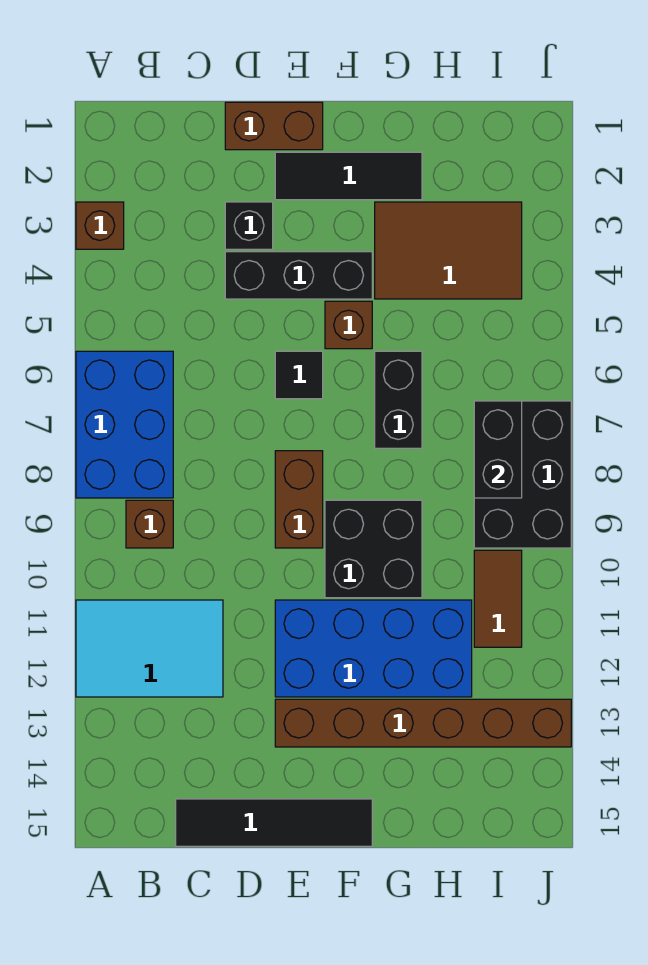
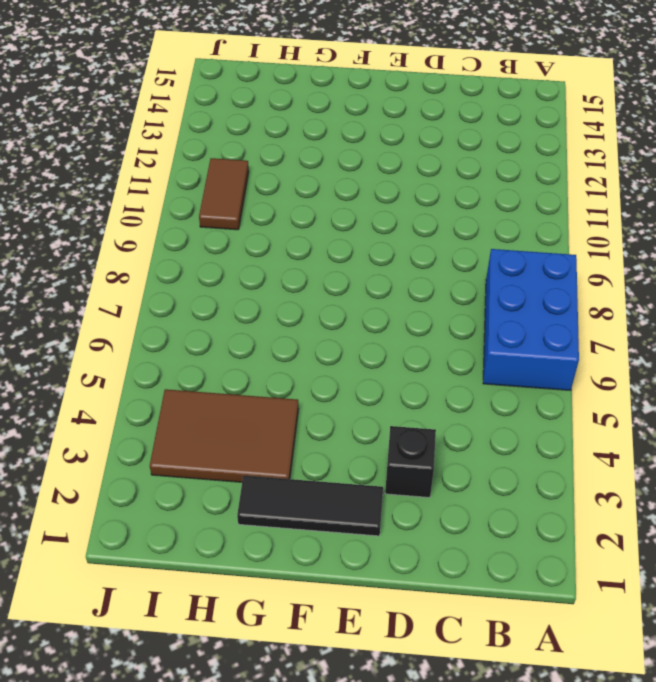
none -> brown brick A3 level 1
none -> cyan tile A11:C12 level 1
none -> brown brick B9 level 1

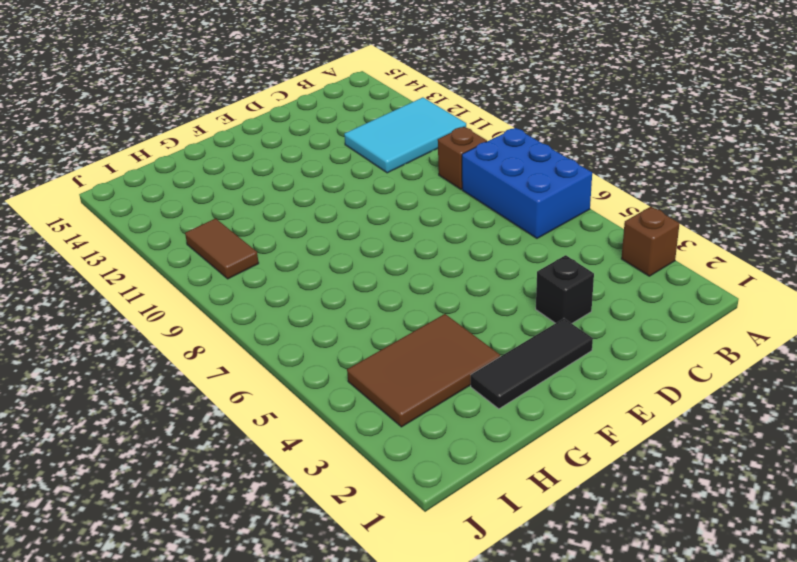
none -> black tile C15:F15 level 1
none -> brown brick D1:E1 level 1
none -> black brick D4:F4 level 1

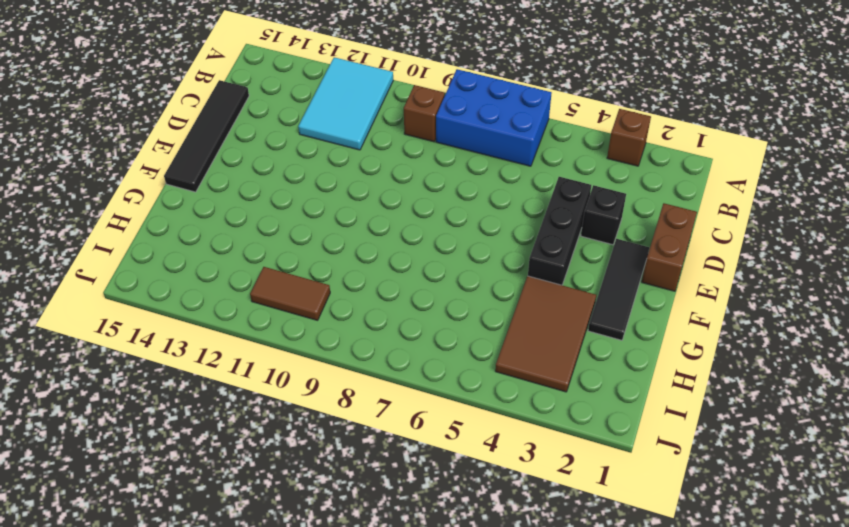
none -> black tile E6 level 1
none -> brown brick E8:E9 level 1
none -> blue brick E11:H12 level 1

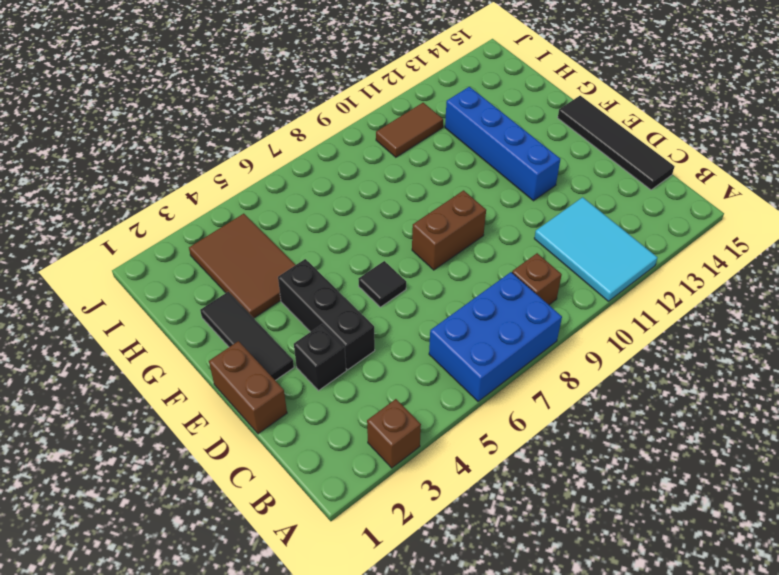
blue brick E12:H12 level 1 -> blue brick E11:H12 level 1
none -> brown brick E13:J13 level 1
none -> brown brick F5 level 1
none -> black brick F9:G10 level 1

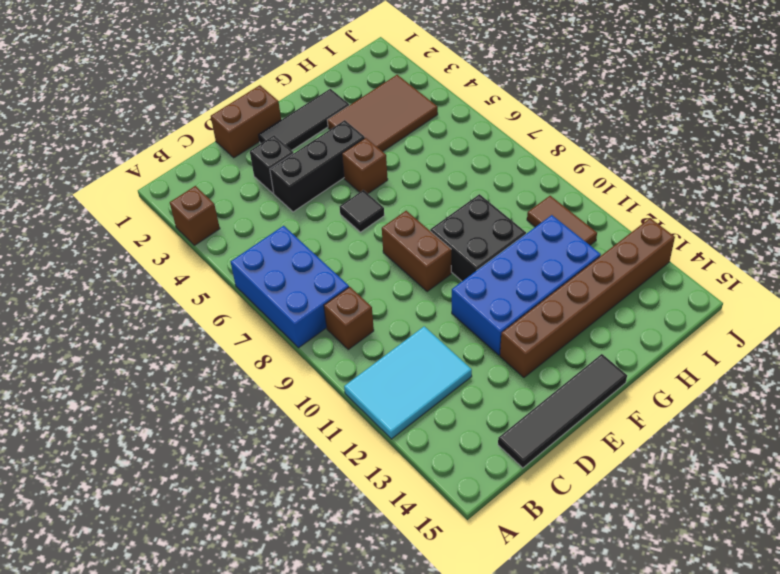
none -> black brick G6:G7 level 1
none -> black brick I7:J9 level 1
none -> black brick I7:I8 level 2

